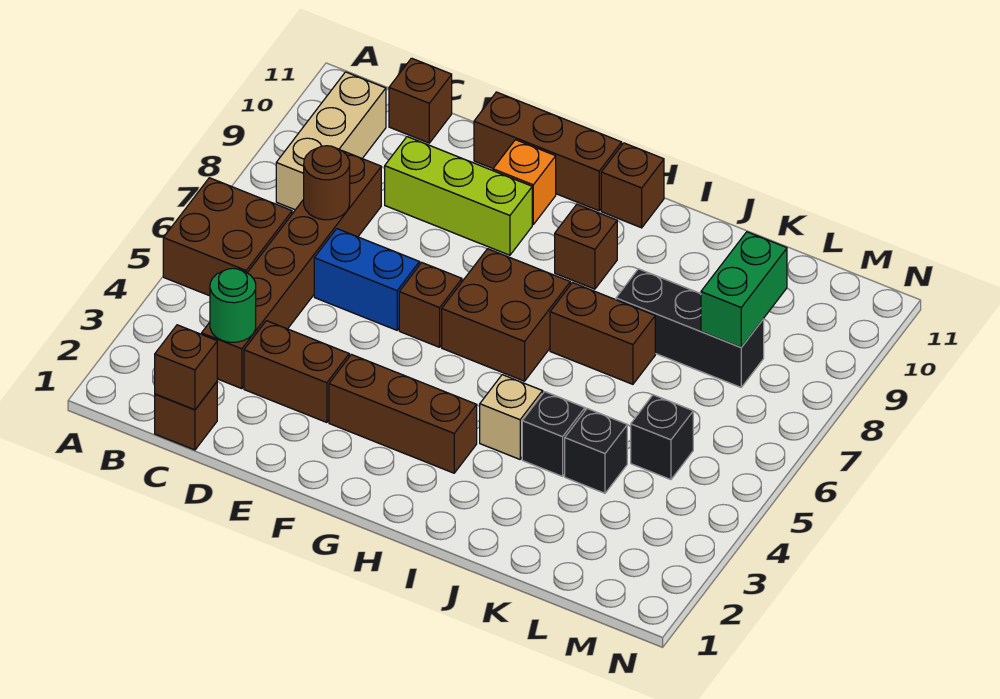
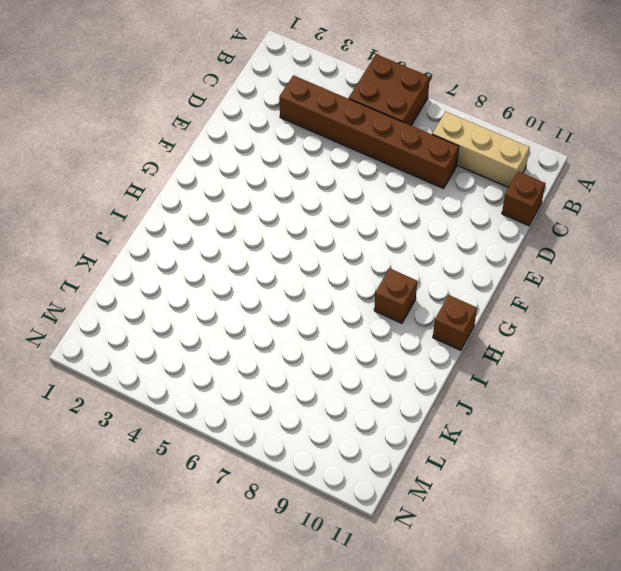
none -> brown brick C1 level 1
none -> brown brick D3:E3 level 1
none -> blue brick D6:E6 level 1

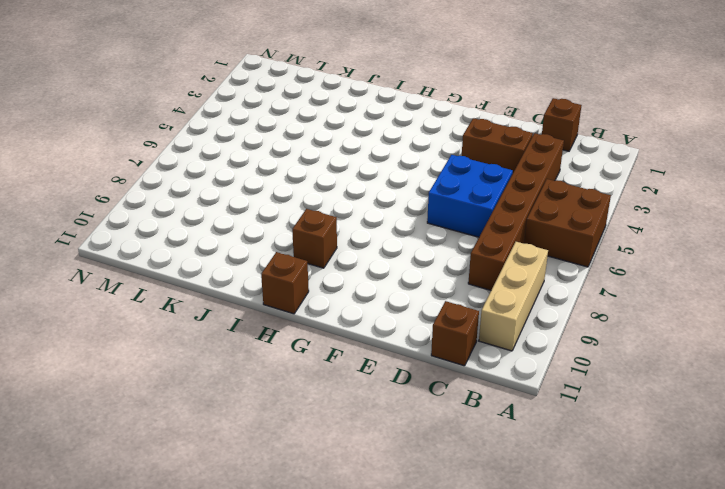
blue brick D5:E6 level 1 -> blue brick D6:E6 level 1
none -> lime brick D9:F9 level 1
none -> brown brick E11:G11 level 1
none -> brown brick F3:H3 level 1

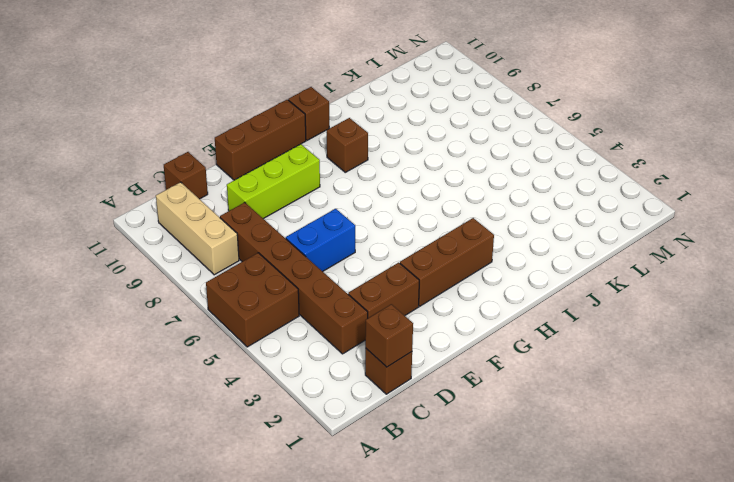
none -> brown brick F6 level 1
none -> orange brick F10 level 1
none -> brown brick G6:H7 level 1

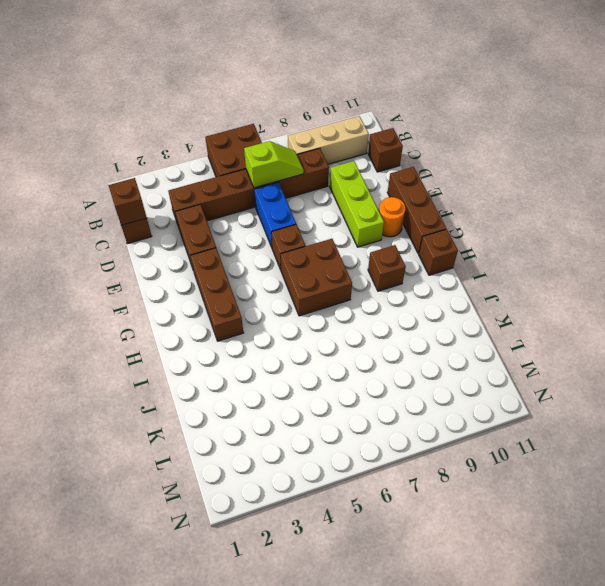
lime slope C6:C7 level 2 top 6 -> brown round brick C7 level 2
orange round brick F10 level 1 -> orange brick F10 level 1
none -> tan brick I4 level 1
none -> brown brick I7:J7 level 1
none -> black brick J4 level 1

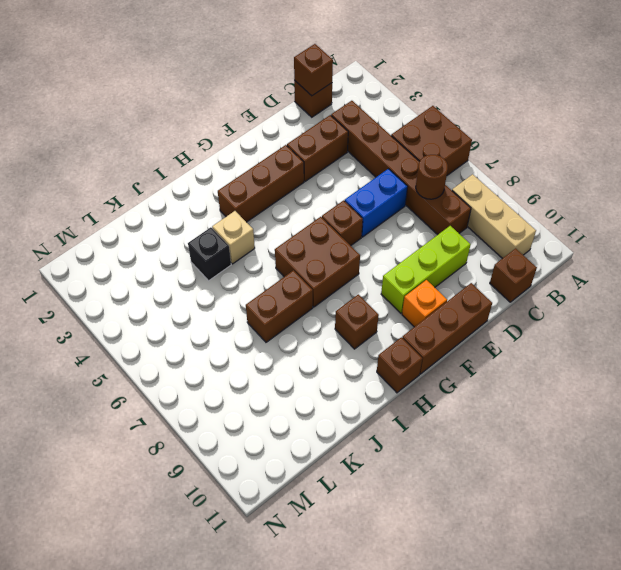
none -> black brick J8:L8 level 1
none -> black brick K4 level 1
none -> black brick L5 level 1

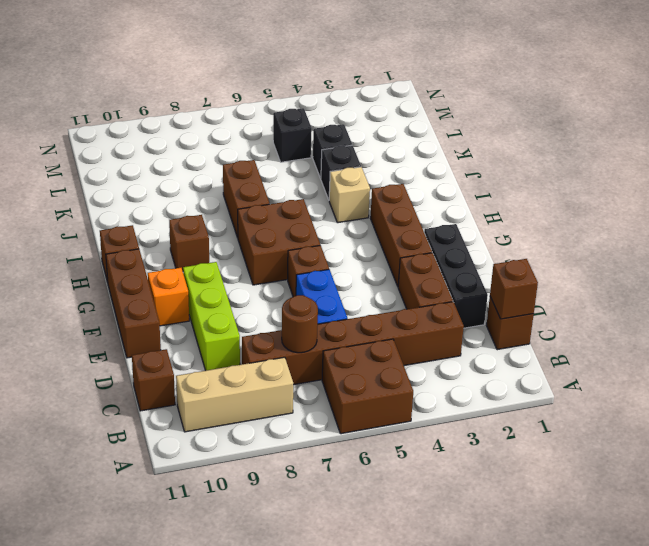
black brick D2:F2 level 1 -> black brick J8:L8 level 1
none -> green round brick C3 level 2
none -> green brick L8:L9 level 2

